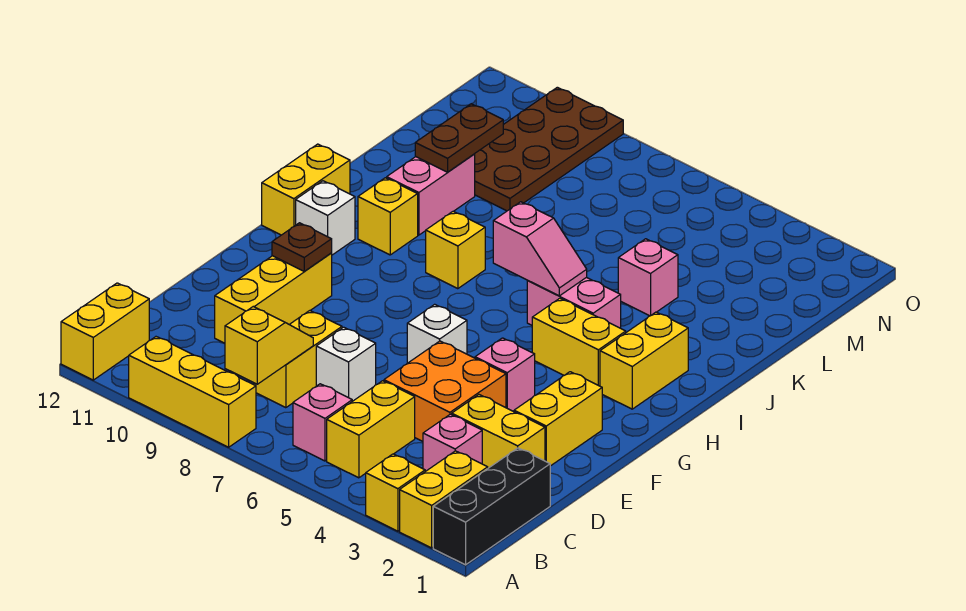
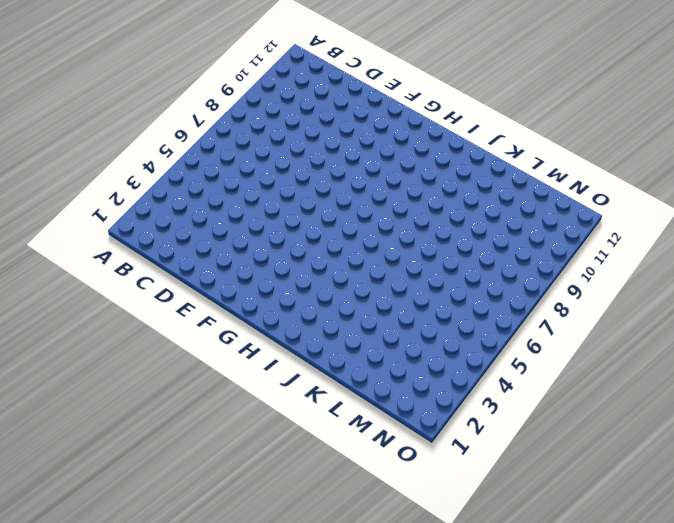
none -> black brick A1:C1 level 1
none -> yellow brick A2:B2 level 1
none -> yellow brick A3 level 1
none -> yellow brick A8:A10 level 1

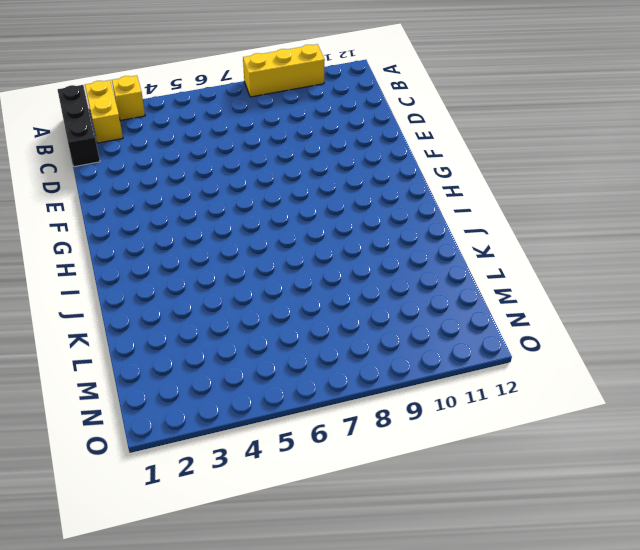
none -> yellow brick A12:B12 level 1
none -> yellow brick B5:C5 level 1
none -> pink brick B6 level 1
none -> pink brick C3 level 1

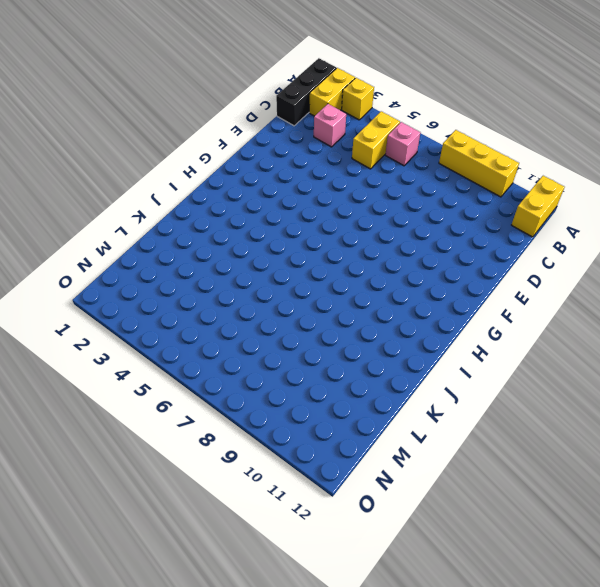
none -> yellow brick C8:D8 level 1
none -> yellow brick D2:D3 level 1
none -> orange brick D4:E5 level 1
none -> white brick D7 level 1

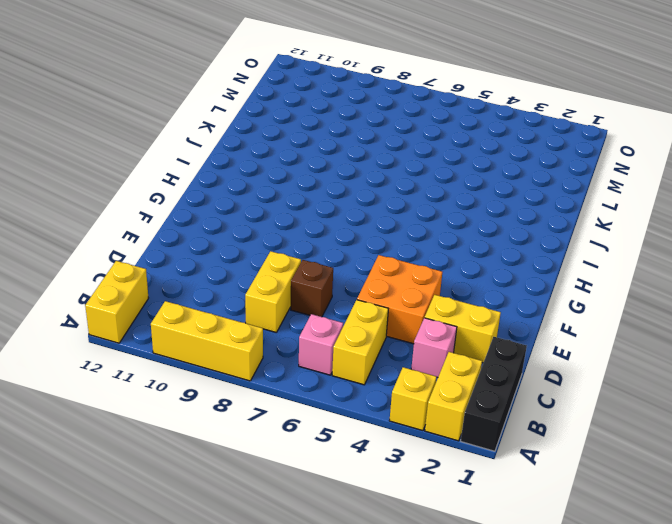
brown brick D7 level 1 -> white brick D7 level 1
none -> yellow brick D10:F10 level 1
none -> yellow brick E2:F2 level 1
none -> pink brick F4 level 1
none -> white brick F6 level 1

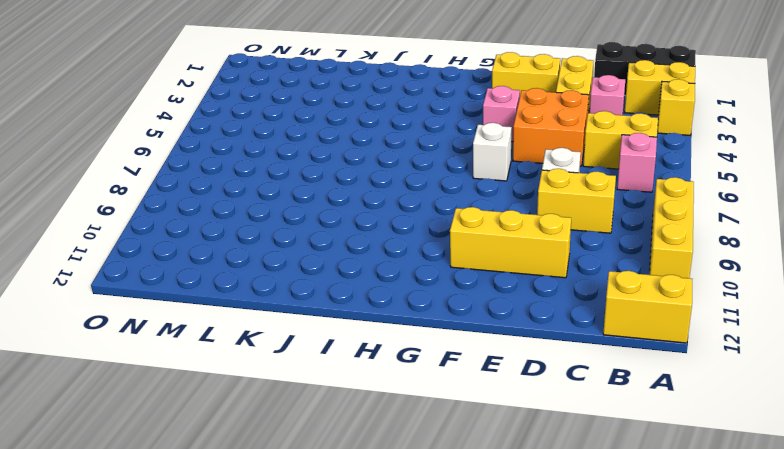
none -> yellow brick H2:I2 level 1
none -> yellow brick H3:H4 level 1
none -> white brick H11 level 1
none -> yellow brick H12:I12 level 1

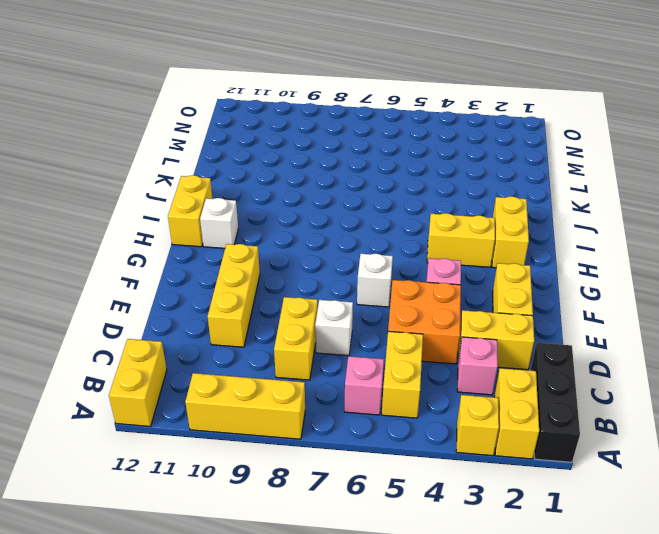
none -> pink brick I4:I5 level 1
none -> yellow brick I8 level 1
none -> yellow brick I10 level 1
none -> pink brick J10:K10 level 1

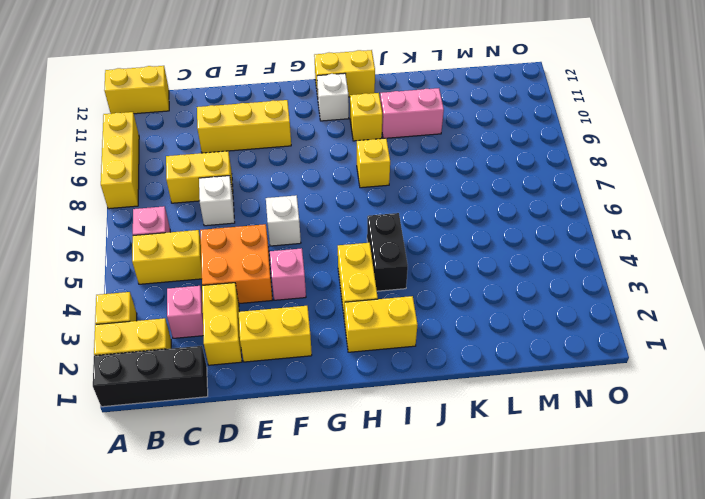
black brick I4:I5 level 1 -> pink brick I4:I5 level 1
none -> pink brick K4 level 1
none -> brown plate L9:O10 level 1
none -> yellow slope B8:C8 level 2 top B
none -> brown plate F10 level 2

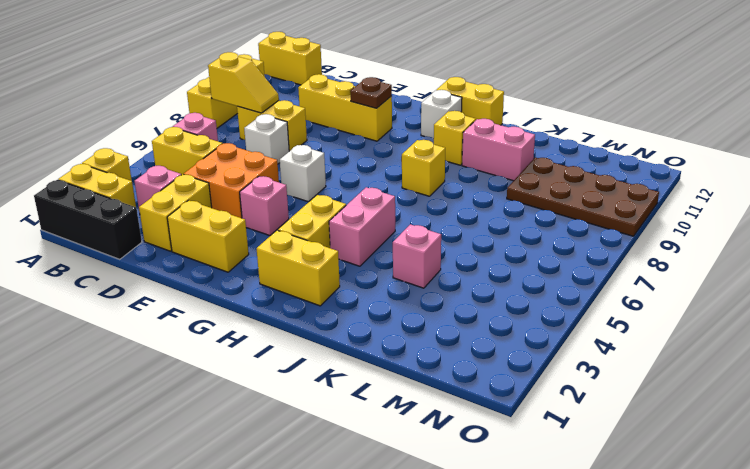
none -> pink slope I5:I6 level 2 top 6
none -> brown plate K10:L10 level 2

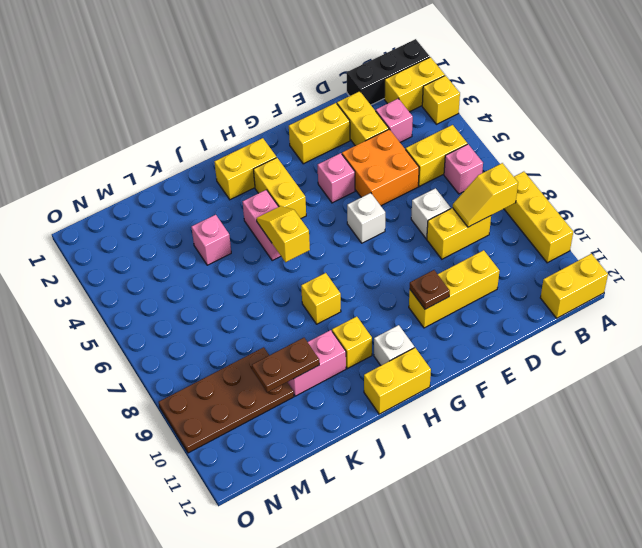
yellow slope I5:I6 level 2 top 6 -> pink slope I5:I6 level 2 top 6

